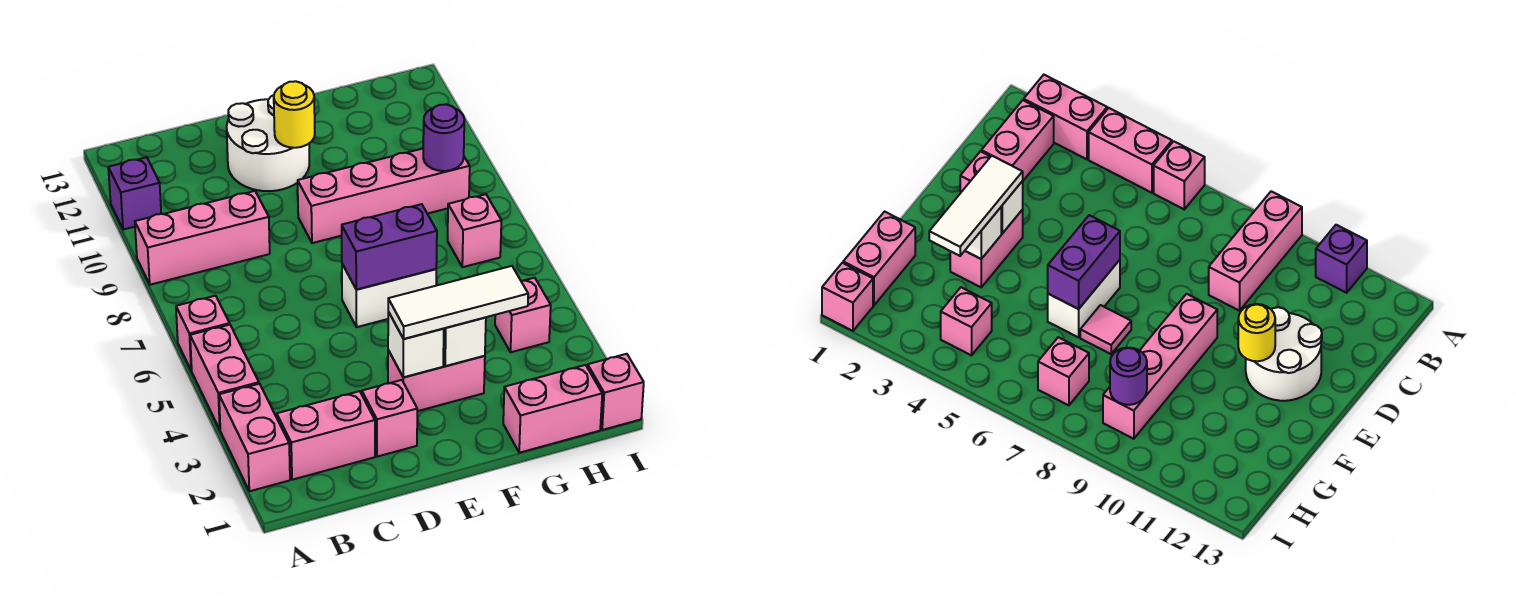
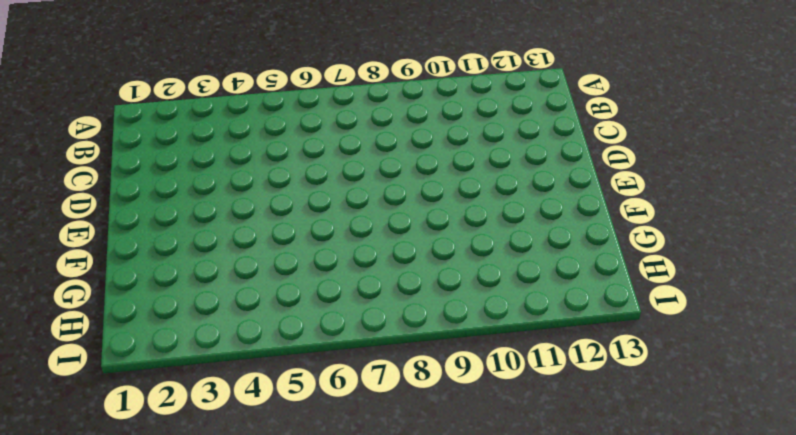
none -> pink brick A2:A3 level 1
none -> pink brick A4:A5 level 1
none -> pink brick A6 level 1

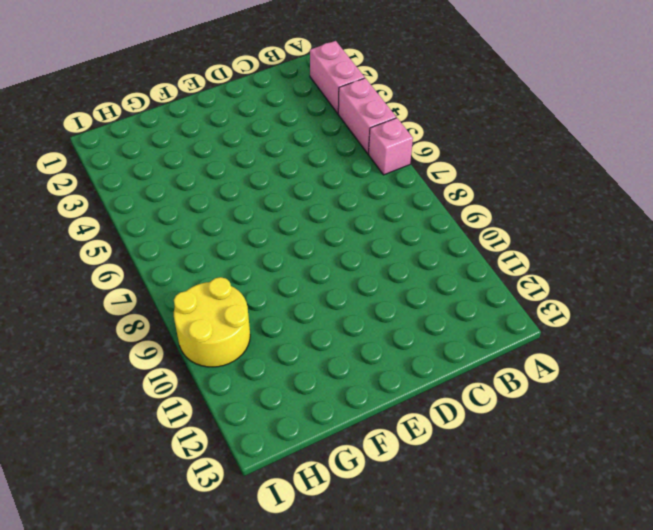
yellow round brick H9:I10 level 1 -> pink brick E9:H9 level 1
none -> pink brick A9:C9 level 1
none -> purple brick A11 level 1
none -> pink brick B2:C2 level 1

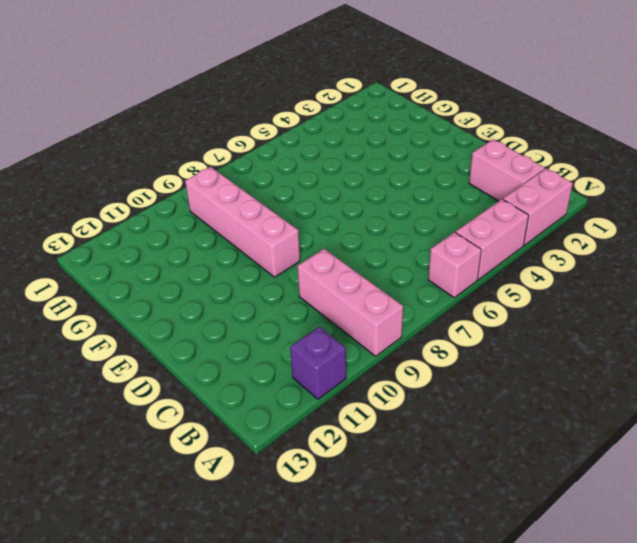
none -> pink brick D2 level 1
none -> white round brick D11:E12 level 1
none -> pink brick E3:F3 level 1

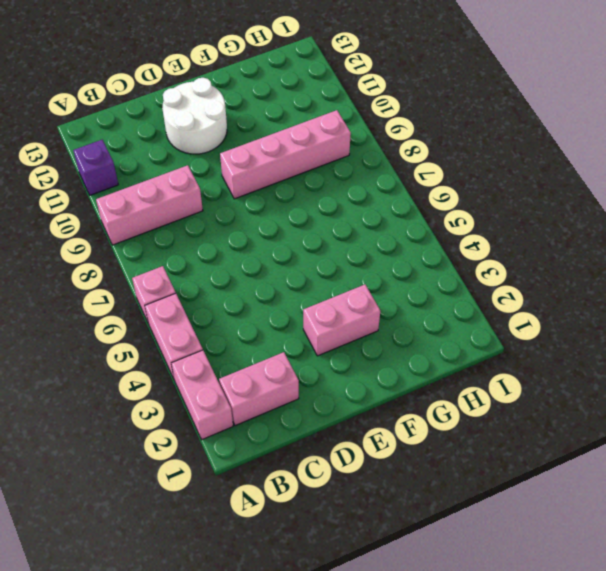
none -> pink brick D2 level 1
none -> white brick E6:F6 level 1
none -> pink tile F7 level 1

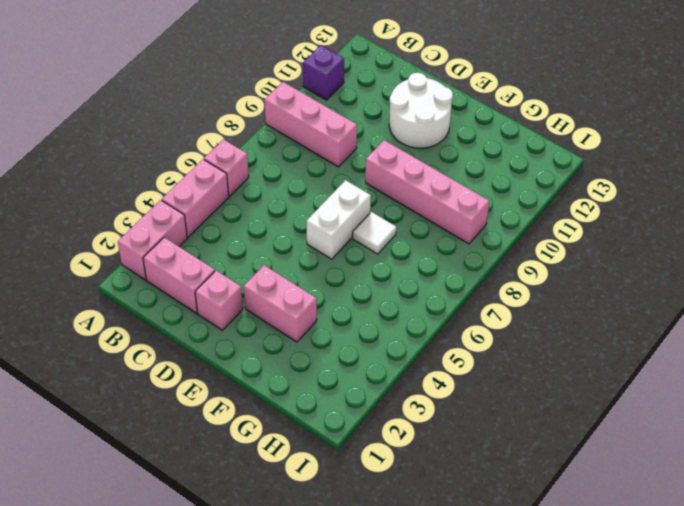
white brick E6:E7 level 1 -> white brick E6:F6 level 1
white tile F7 level 1 -> pink tile F7 level 1
none -> pink brick G1:H1 level 1
none -> pink brick H4 level 1
none -> pink brick H7 level 1

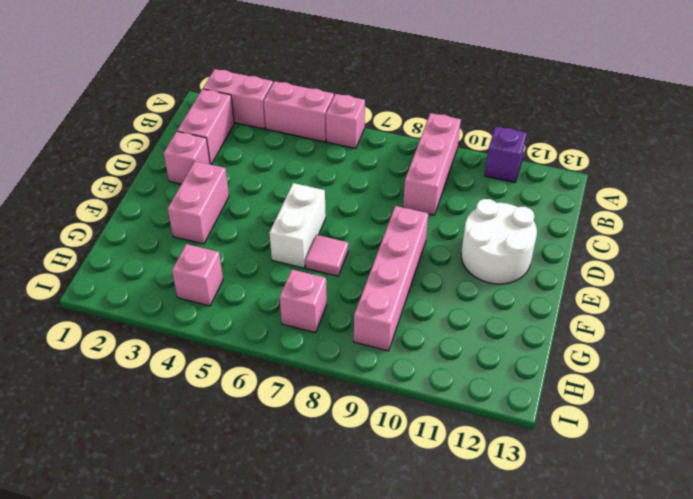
none -> pink brick G1:H1 level 1
none -> pink brick I1 level 1
none -> white brick E3 level 2

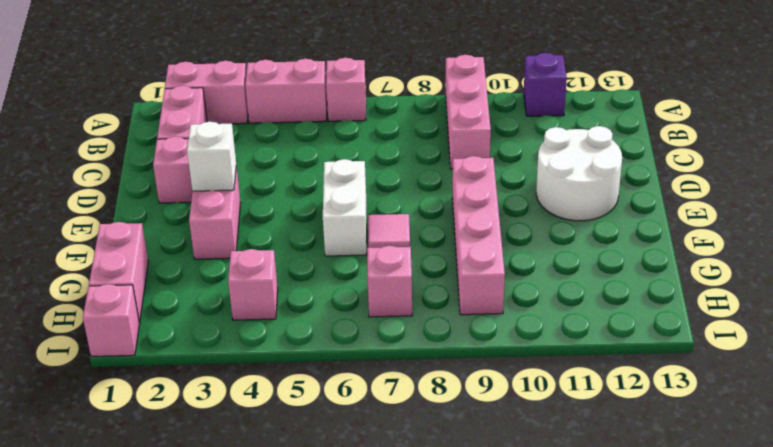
none -> purple brick E6:F6 level 2
none -> yellow round brick E11 level 2
none -> white brick F3 level 2

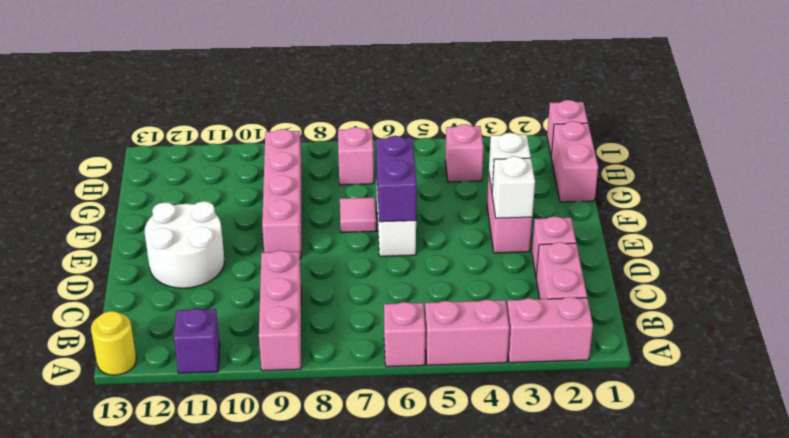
yellow round brick A13 level 1 -> yellow round brick E11 level 2
none -> purple round brick H9 level 2
none -> white tile E3:G3 level 3

